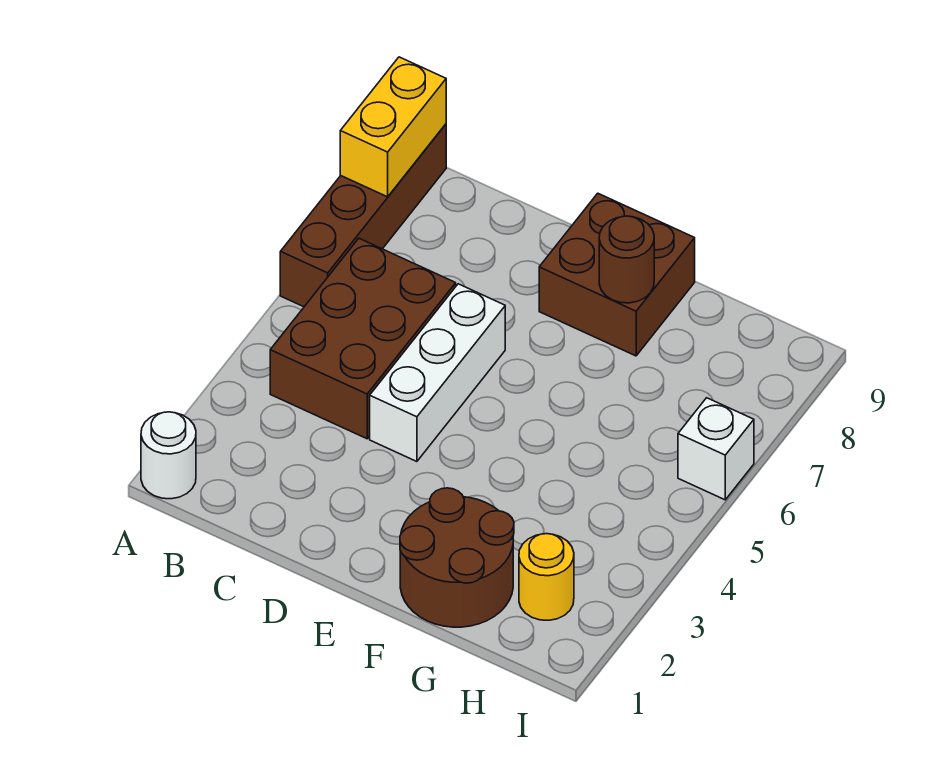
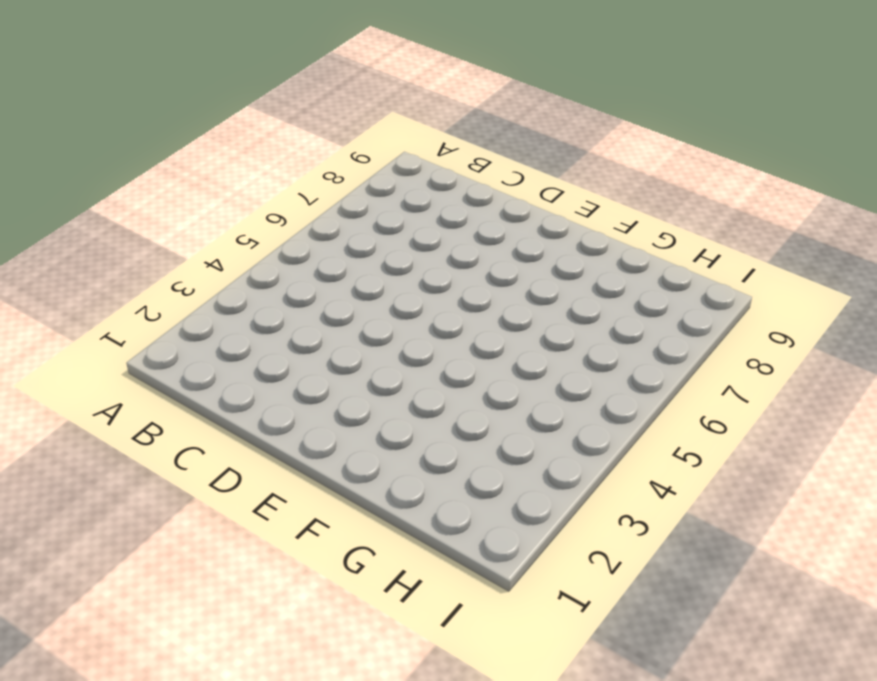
none -> white round brick A1 level 1
none -> brown brick A6:A9 level 1

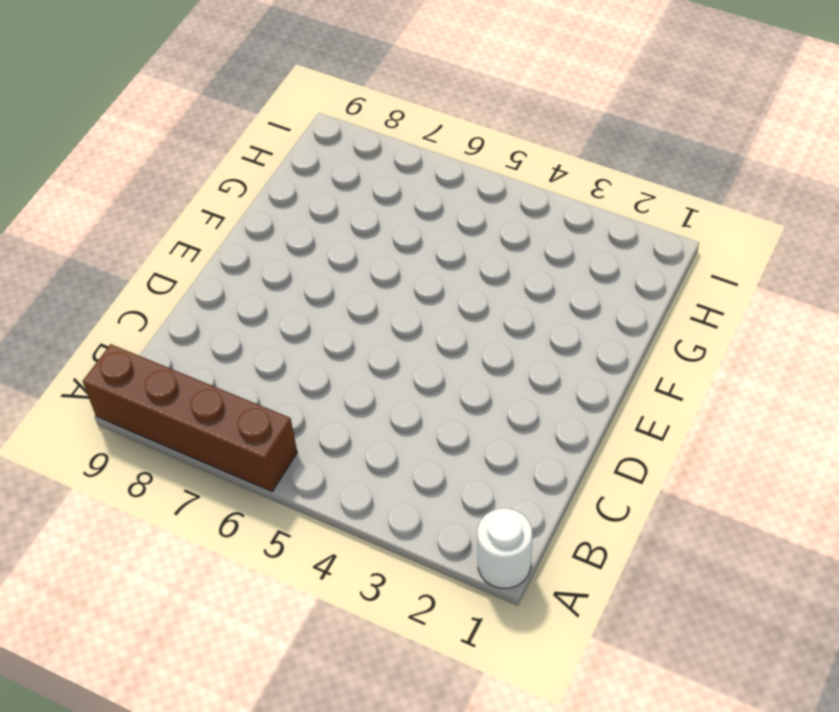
none -> brown brick B4:C6 level 1
none -> white brick D4:D6 level 1

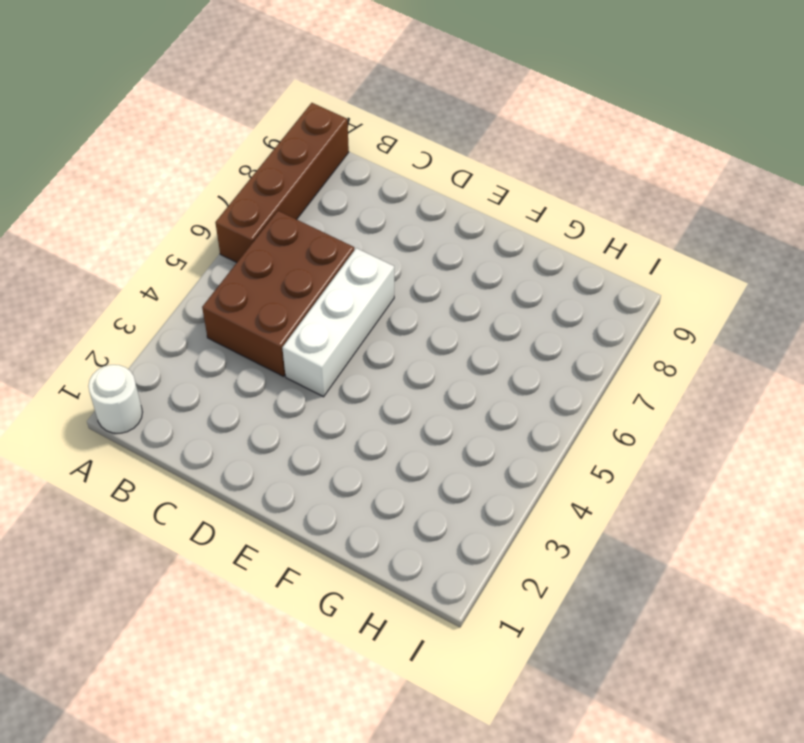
none -> brown brick E8:F9 level 1
none -> brown round brick F1:G2 level 1

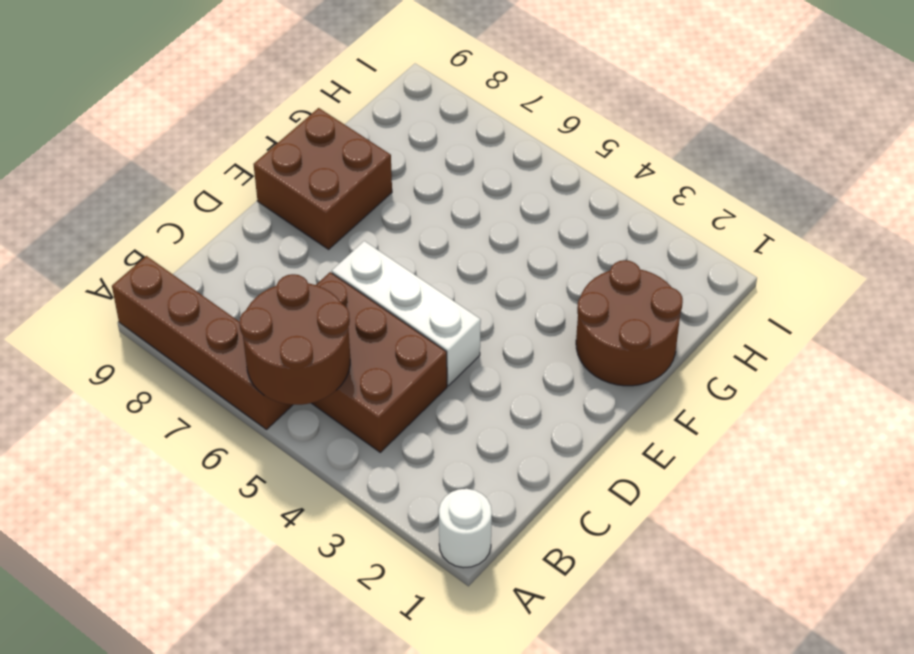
brown round brick A5:B6 level 2 -> none
none -> yellow round brick H2 level 1
none -> white brick I6 level 1

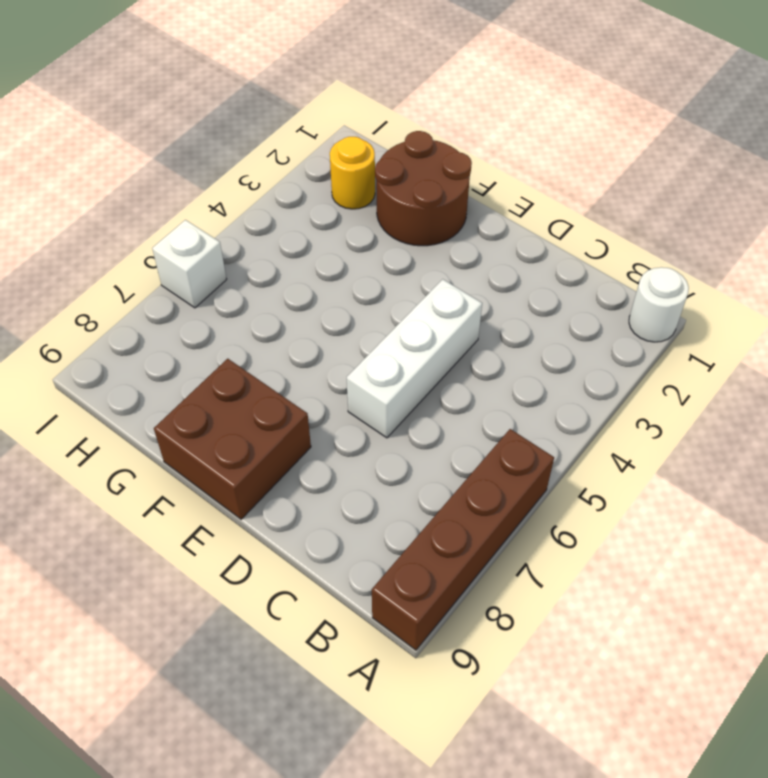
none -> brown brick B4:C6 level 1
none -> yellow brick A8:A9 level 2

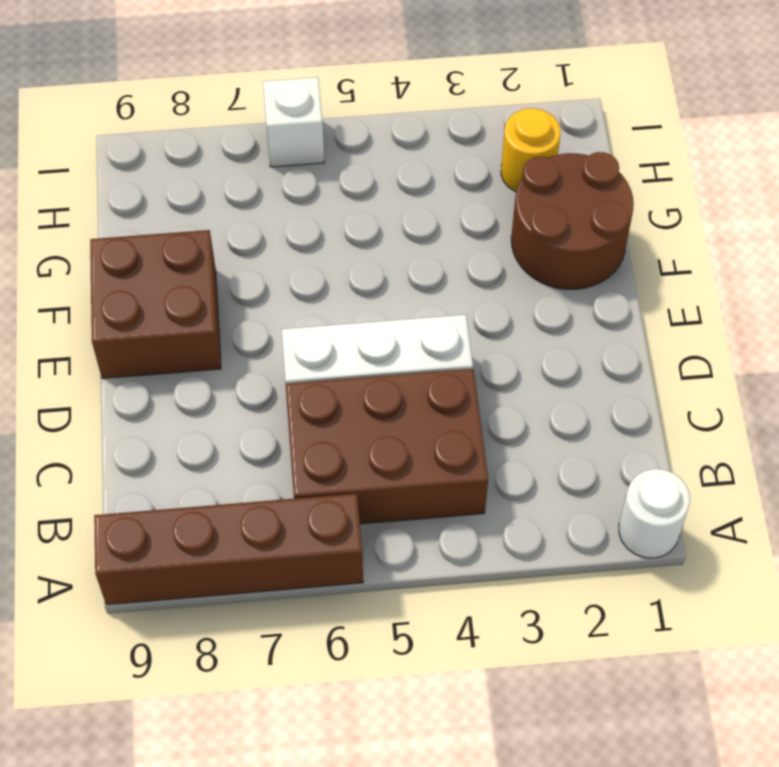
none -> yellow brick A8:A9 level 2
none -> brown round brick F8 level 2

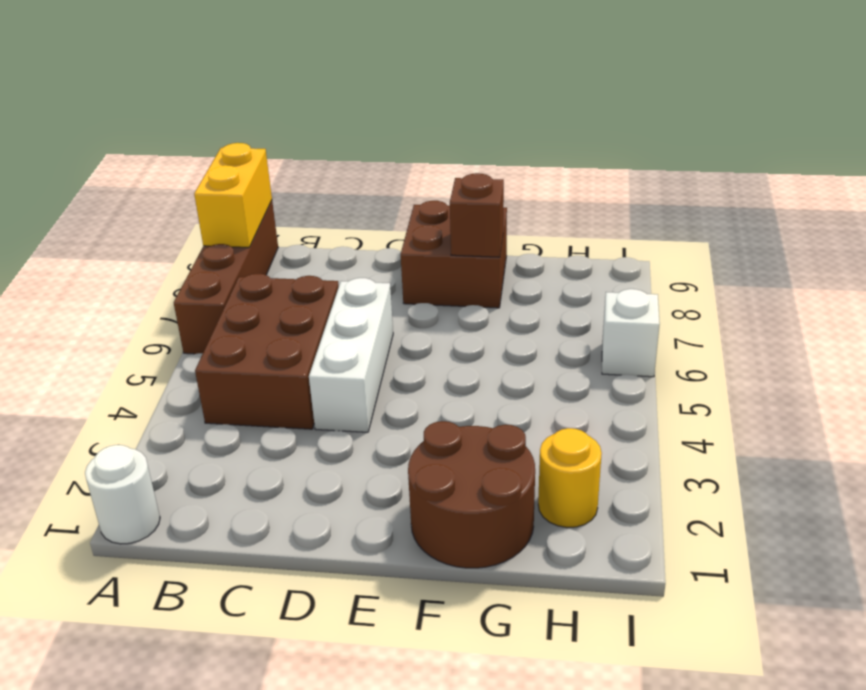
brown brick F8 level 2 -> brown round brick F8 level 2

